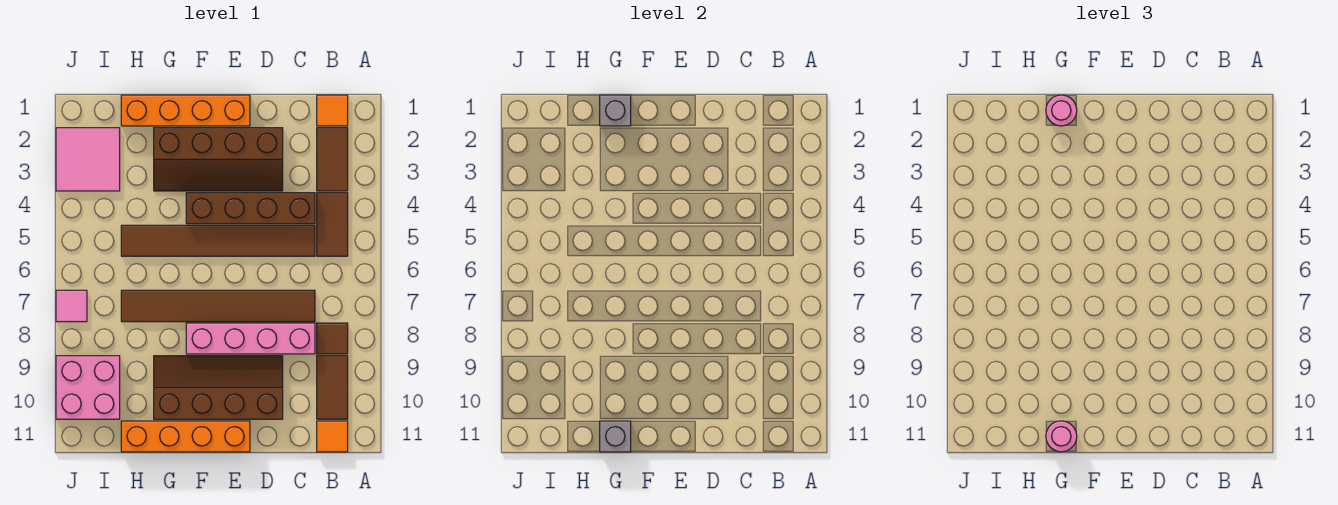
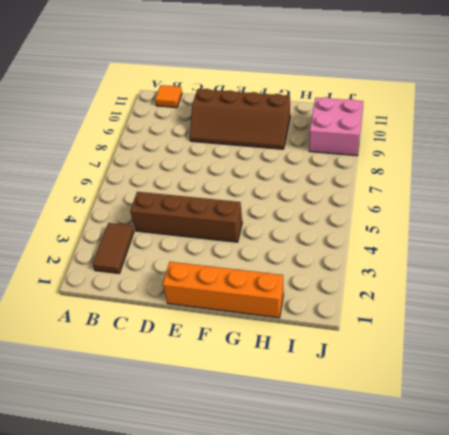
none -> orange tile B1 level 1
none -> brown tile B4:B5 level 1
none -> brown tile B8 level 1

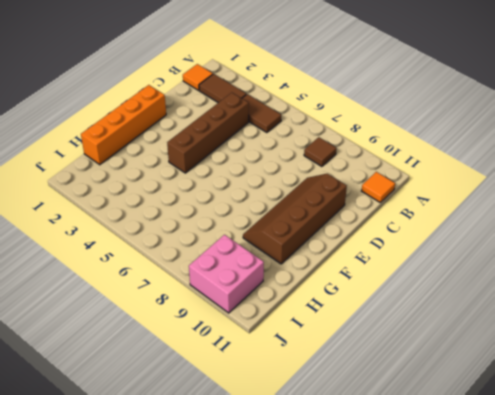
none -> brown tile B9:B10 level 1
none -> brown tile C5:H5 level 1
none -> brown tile C7:H7 level 1

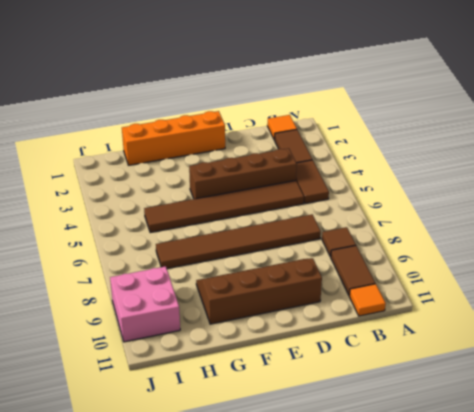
none -> pink brick C8:F8 level 1
none -> brown slope D2:G3 level 1 top 2
none -> orange brick E11:H11 level 1

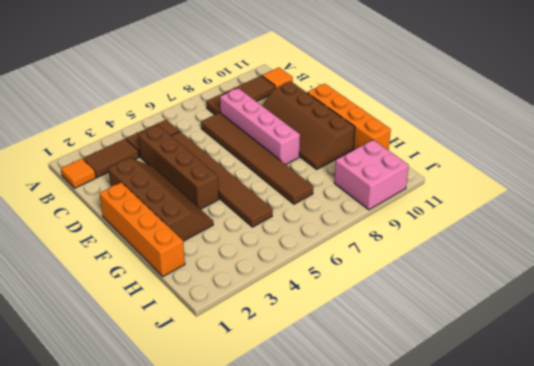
none -> pink tile I2:J3 level 1
none -> pink tile J7 level 1
none -> grey brick G1 level 2

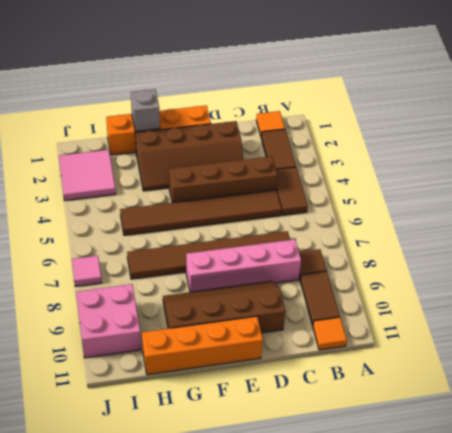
none -> grey brick G11 level 2
none -> pink round brick G1 level 3
none -> pink round brick G11 level 3

